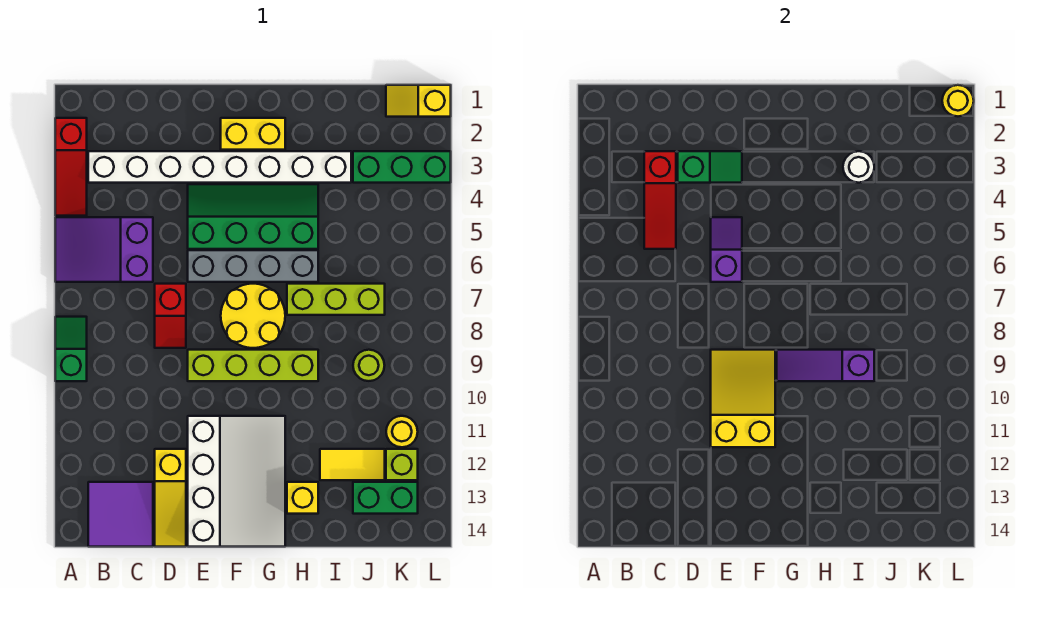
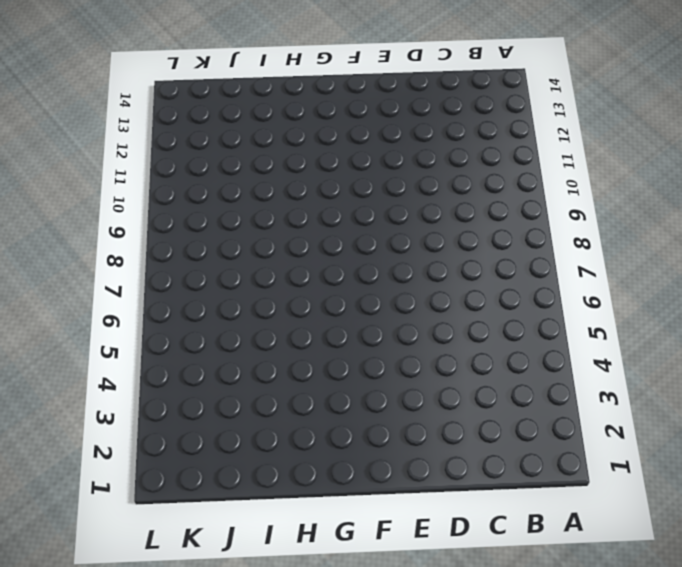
none -> red slope A2:A4 level 1 top 2
none -> purple slope A5:C6 level 1 top C
none -> green slope A8:A9 level 1 top 9

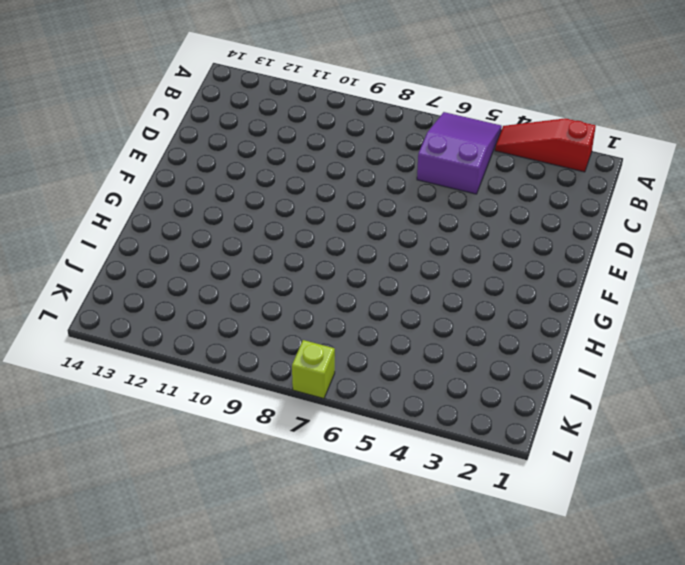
lime brick L7 level 1 -> lime brick K12 level 1
none -> green slope A8:A9 level 1 top 9
none -> white brick B3:I3 level 1
none -> purple tile B13:C14 level 1

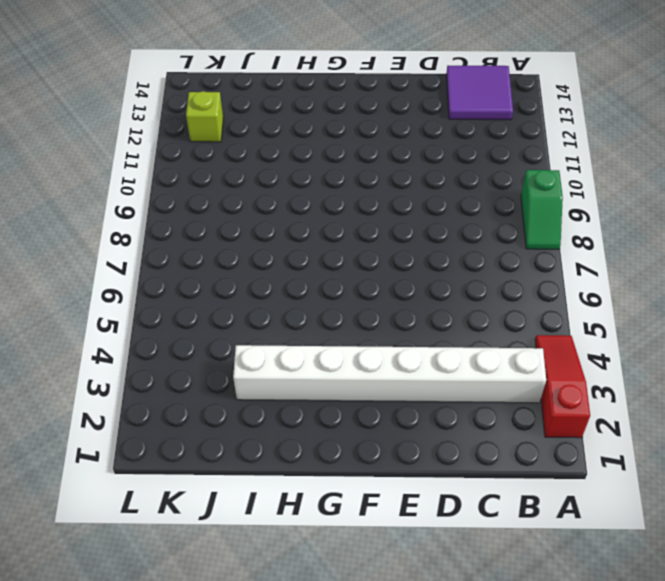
none -> purple slope A5:C6 level 1 top C
none -> red slope D7:D8 level 1 top 7
none -> yellow slope D12:D14 level 1 top 12

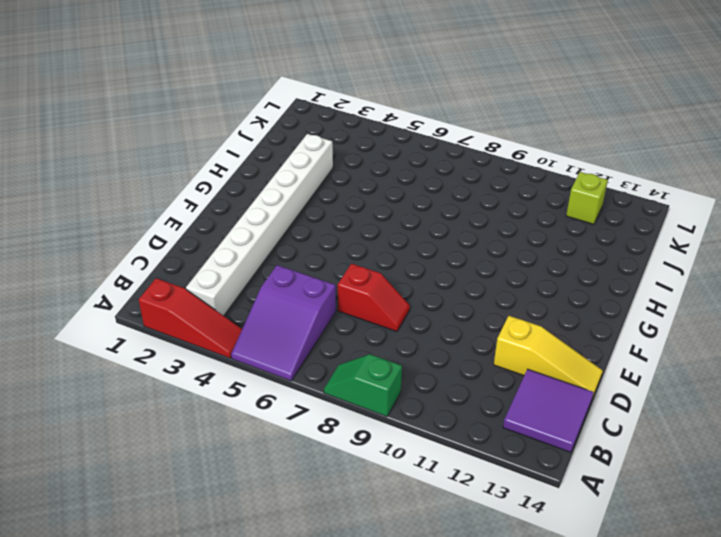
none -> green slope E4:H5 level 1 top 5
none -> grey brick E6:H6 level 1
none -> lime brick E9:H9 level 1

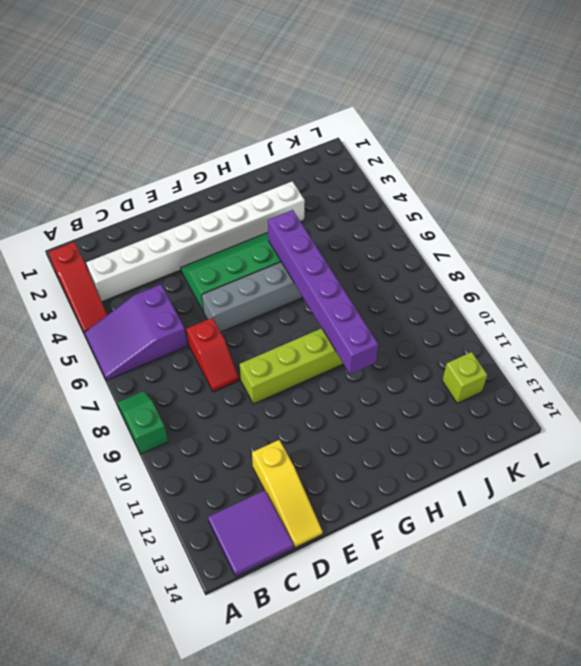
purple brick H5:H10 level 2 -> purple slope G9:I9 level 2 top I
none -> white slope E11:G14 level 1 top E
none -> yellow brick F2:G2 level 1
none -> yellow round brick F7:G8 level 1

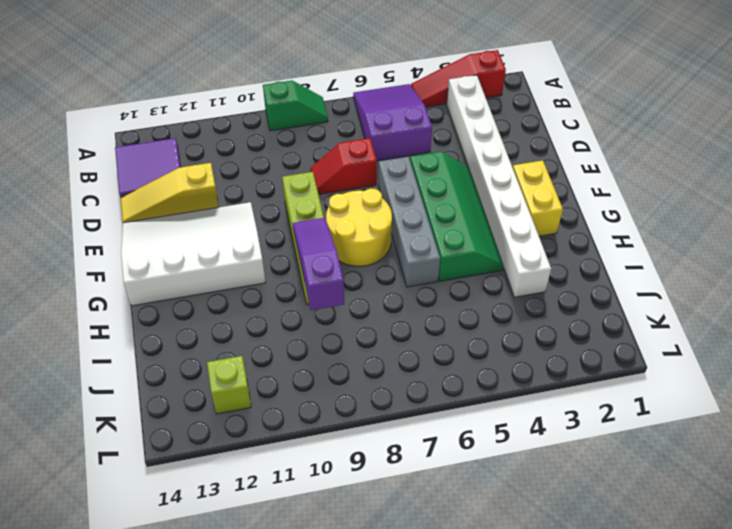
white slope E11:G14 level 1 top G -> white slope E11:G14 level 1 top E
none -> lime brick H7:J7 level 1
none -> yellow brick H13 level 1
none -> yellow tile I12:J12 level 1

